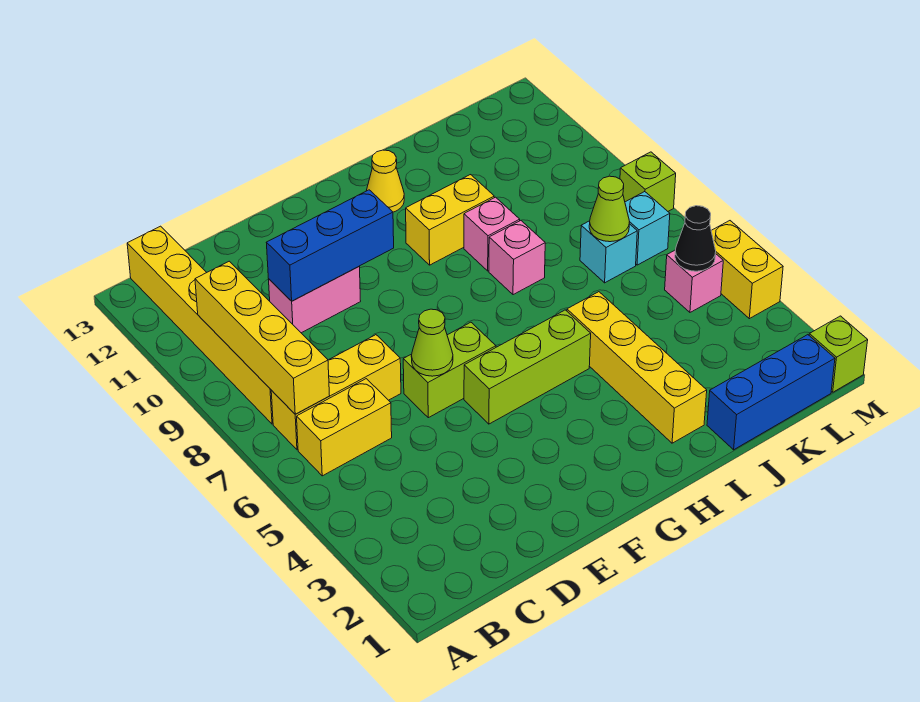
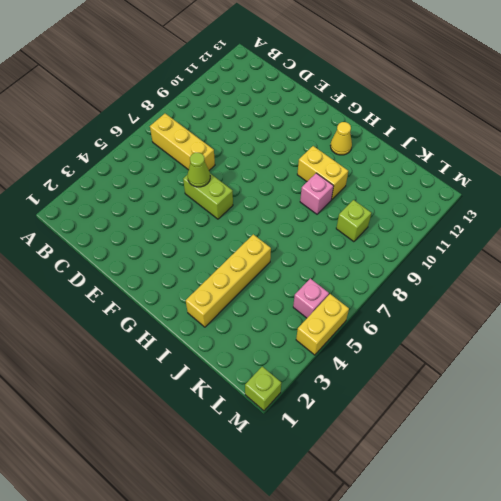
lime brick K9 level 1 -> lime brick M8 level 1
none -> yellow brick B6:C6 level 1
none -> yellow brick B8:B13 level 1
none -> pink brick D10:E10 level 1

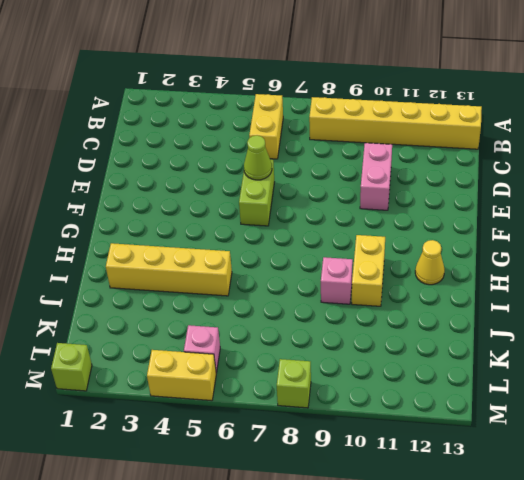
none -> yellow brick B7:D7 level 1
none -> lime brick F5:H5 level 1
none -> pink brick I8 level 1

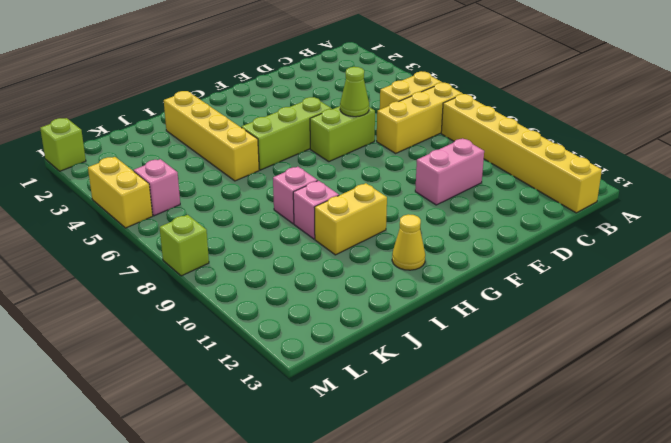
none -> blue brick J1:L1 level 1
none -> cyan brick K7 level 1
none -> cyan brick L7 level 1

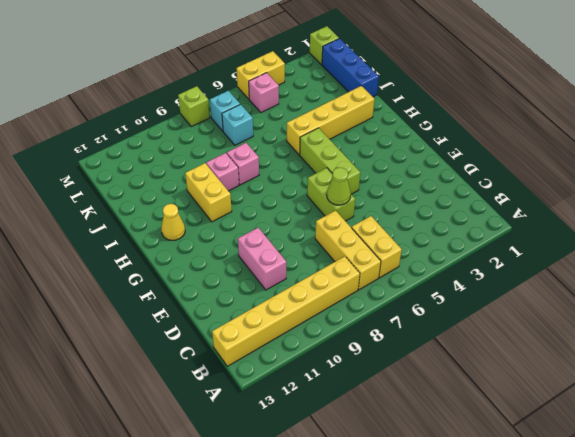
none -> yellow brick B7:B10 level 2
none -> blue brick D10:F10 level 2
none -> lime cone K7 level 2

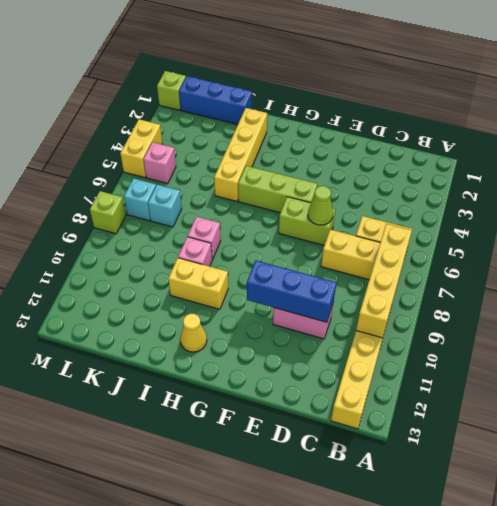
none -> lime cone K7 level 2
none -> black cone L5 level 2

